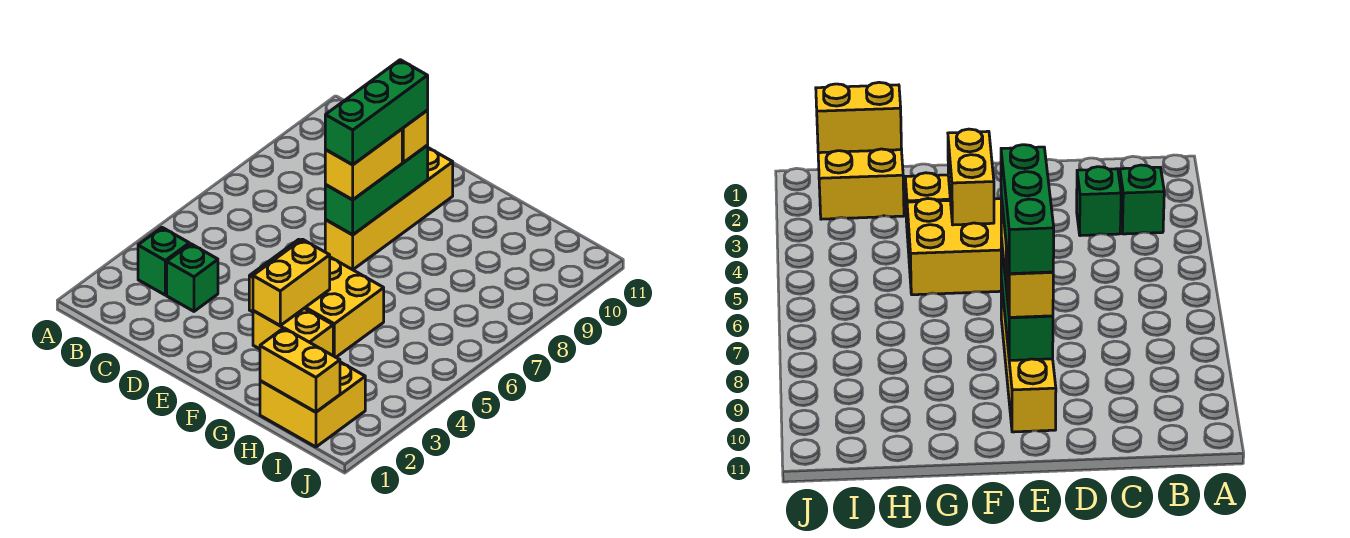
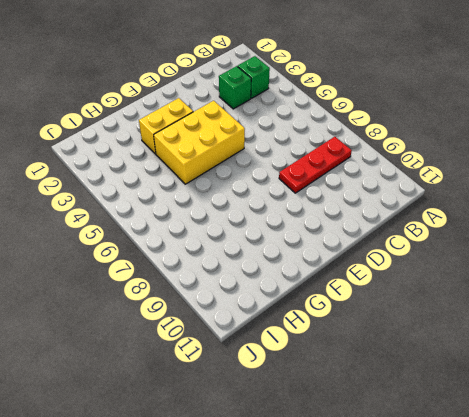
red plate B8:D8 level 1 -> none
none -> yellow brick E7:E10 level 1
none -> yellow brick H1:I2 level 1
none -> green brick E7:E9 level 2

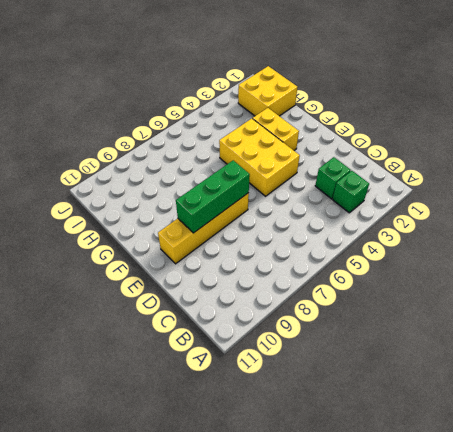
none -> yellow brick F3:F4 level 2
none -> yellow brick H1:I1 level 2
none -> yellow brick E7:E8 level 3

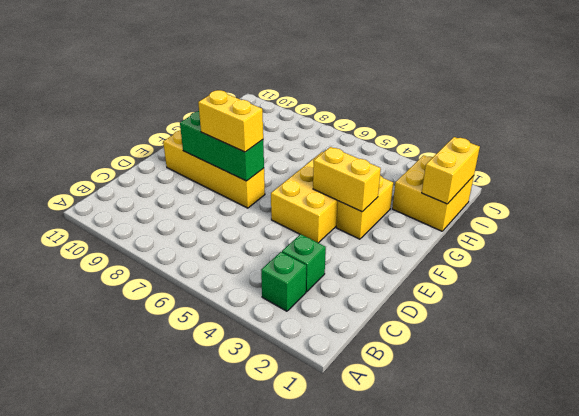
none -> yellow brick E9 level 3
none -> green brick E7:E9 level 4

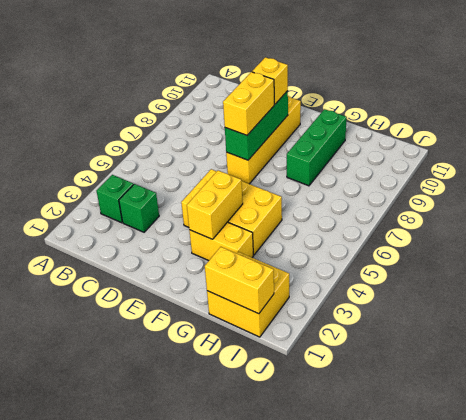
green brick G8:G10 level 1 -> green brick E7:E9 level 4

